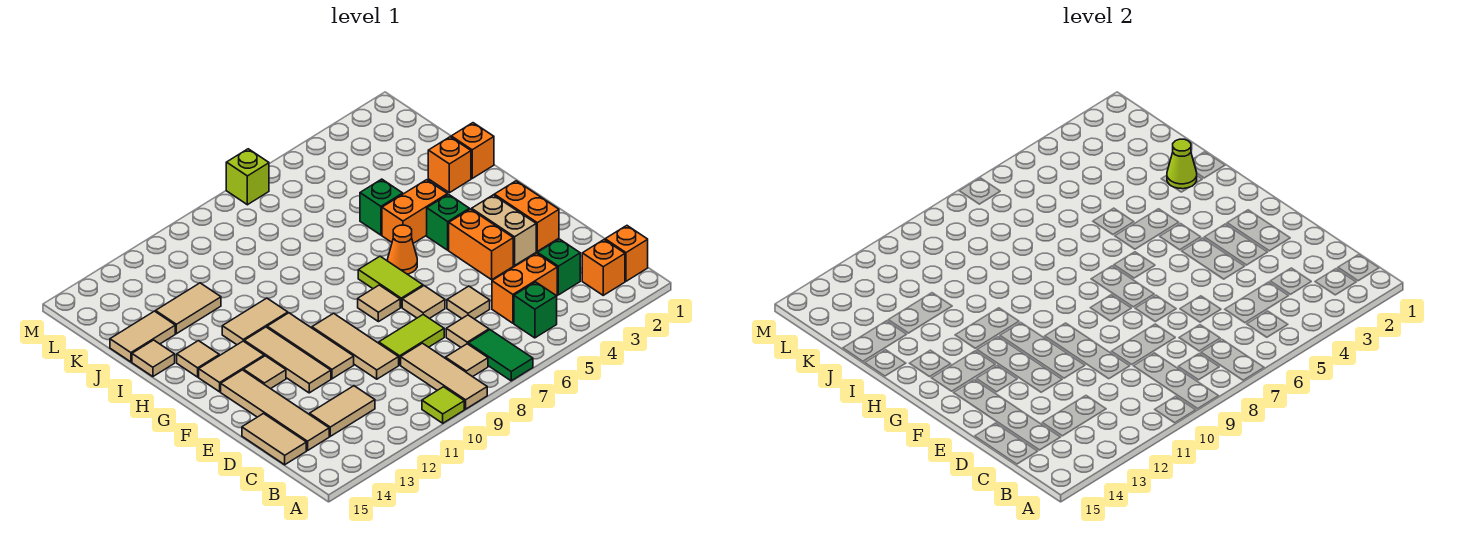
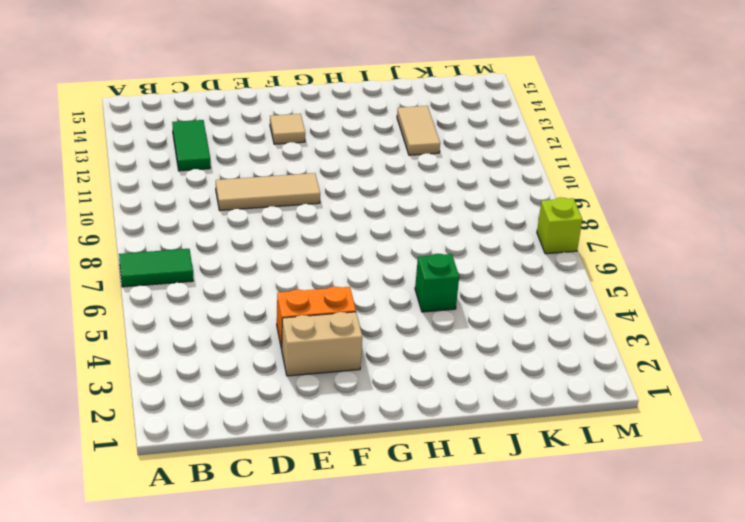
green tile C12:C13 level 1 -> tan tile C12:C13 level 1
none -> tan tile A9:C9 level 1
none -> lime tile A10 level 1
none -> orange brick B1 level 1
none -> orange brick B2 level 1

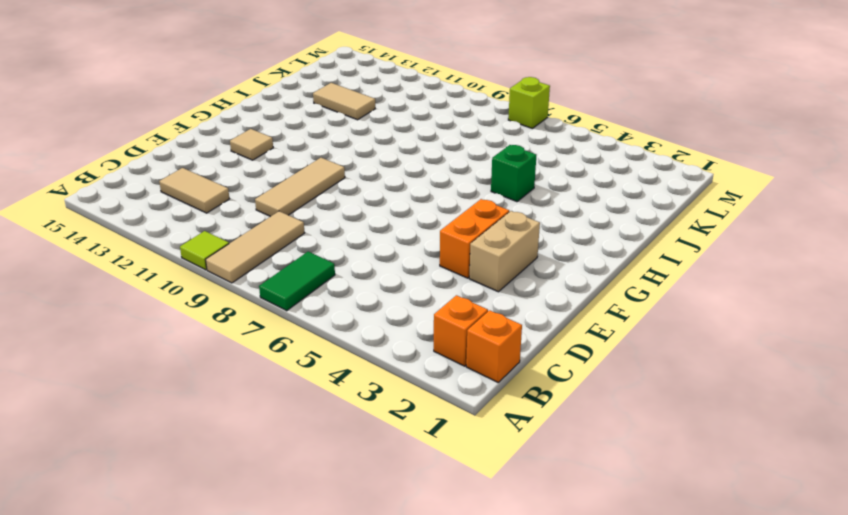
none -> green brick B5 level 1
none -> tan tile B8 level 1
none -> green brick C3 level 1
none -> orange brick C4:C5 level 1

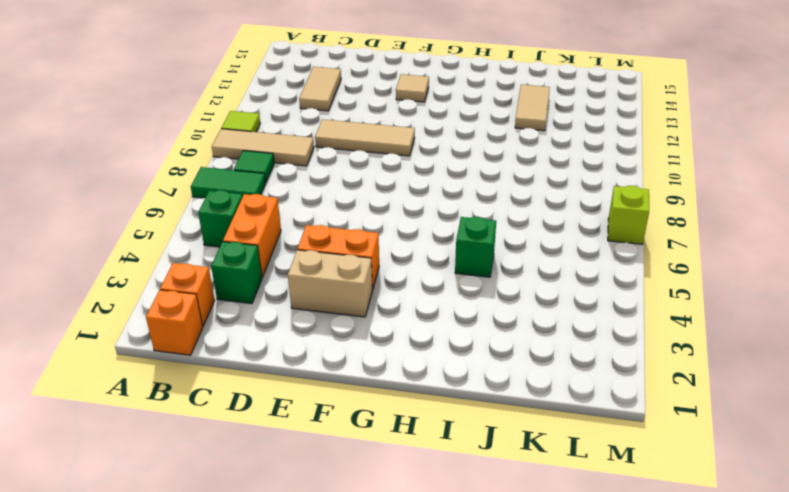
green tile B8 level 1 -> tan tile B8 level 1
none -> tan tile C7 level 1
none -> tan tile C14:F14 level 1
none -> tan tile C15:D15 level 1
none -> tan tile D6 level 1

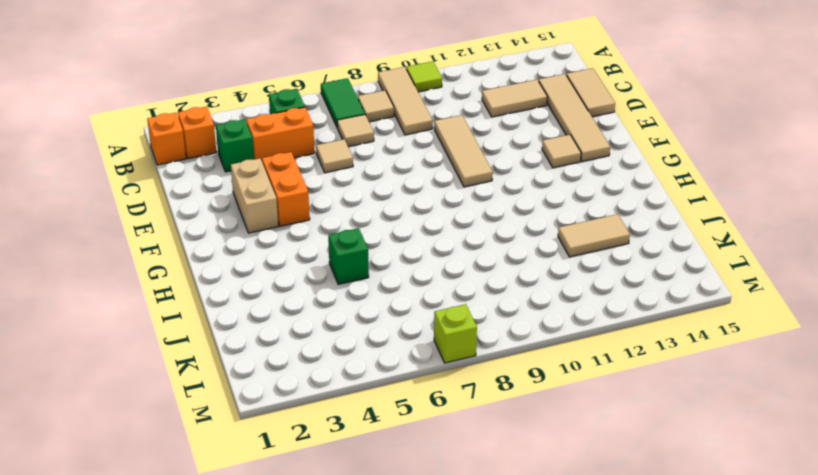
none -> lime tile D8:D9 level 1
none -> orange brick E2:F2 level 1
none -> tan tile E7 level 1
none -> tan tile E11:G11 level 1

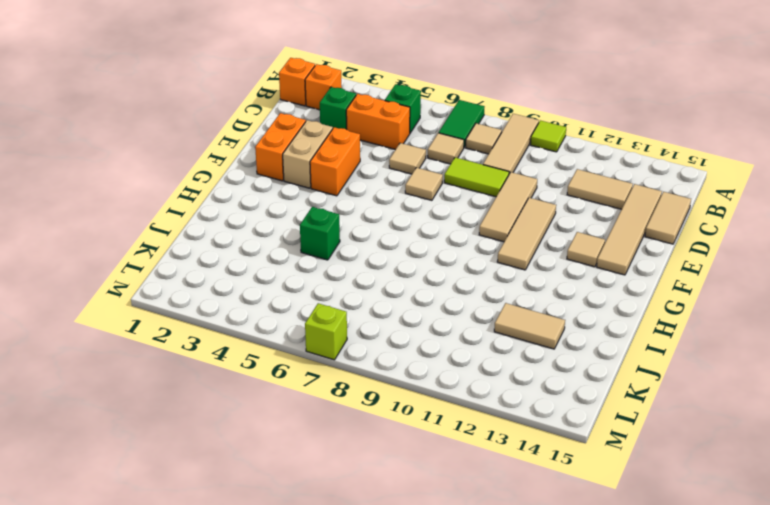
none -> tan tile E12:G12 level 1
none -> lime tile F7:G7 level 1
none -> tan tile F8 level 1
none -> green brick G4 level 1

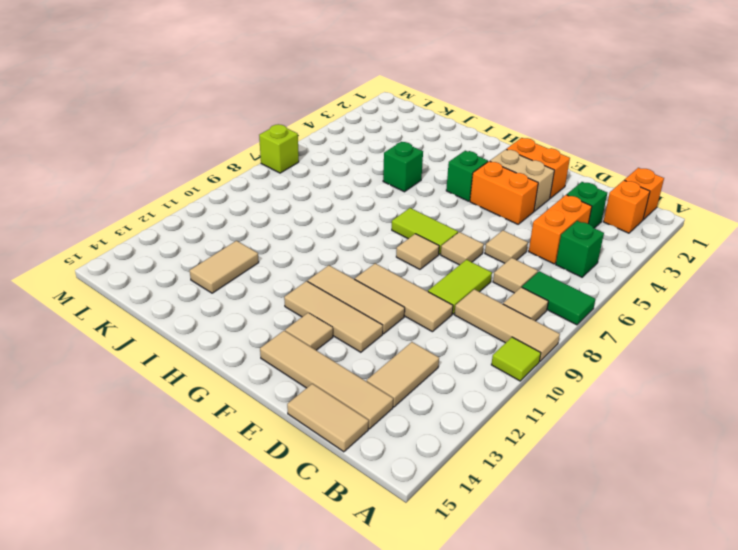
none -> orange cone G6 level 1
none -> tan tile G13:G14 level 1
none -> orange brick H4:H5 level 1
none -> tan tile H11:H12 level 1

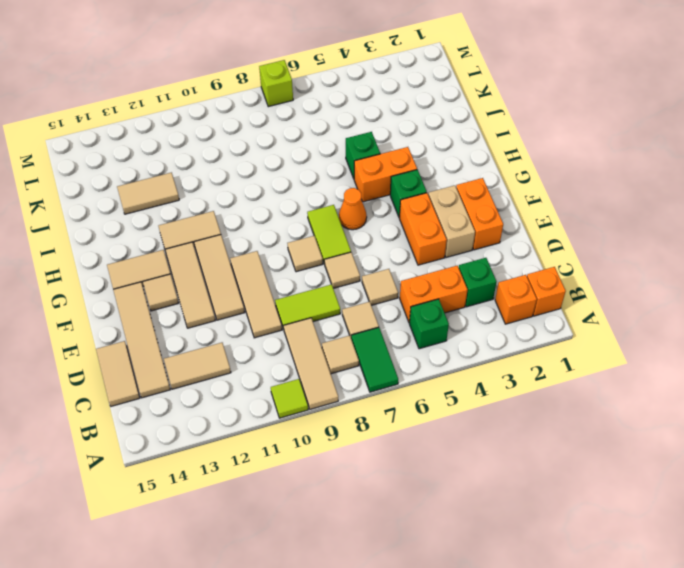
none -> tan tile H14 level 1
none -> orange brick I1 level 1
none -> orange brick I2 level 1
none -> tan tile I15 level 1

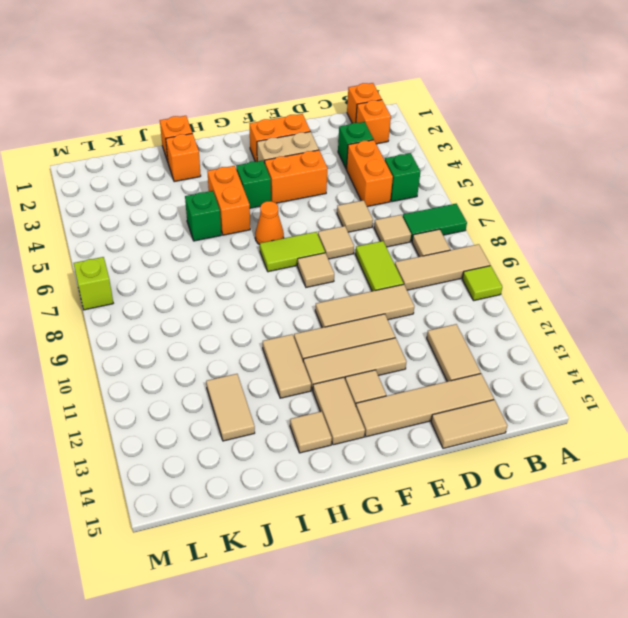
none -> tan tile I15 level 1
none -> tan tile J14:J15 level 1
none -> lime cone I2 level 2

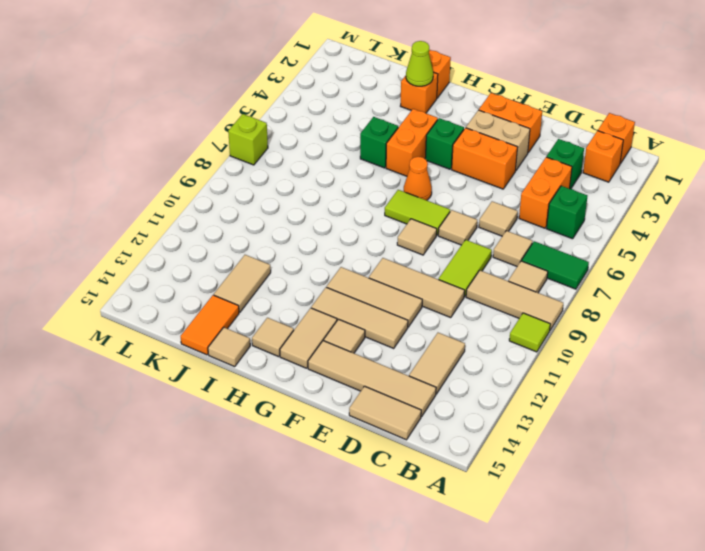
orange tile J14:J15 level 1 -> tan tile J14:J15 level 1
none -> tan tile H11:H12 level 1

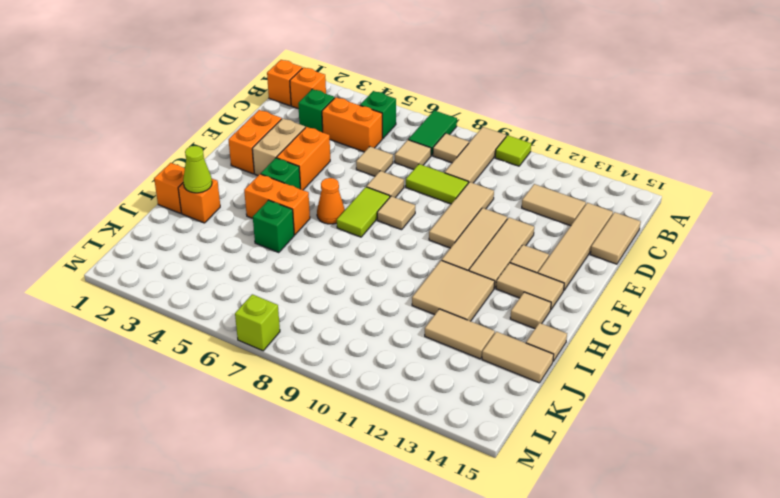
tan tile H11:I12 level 1 -> tan tile H11:H12 level 1

